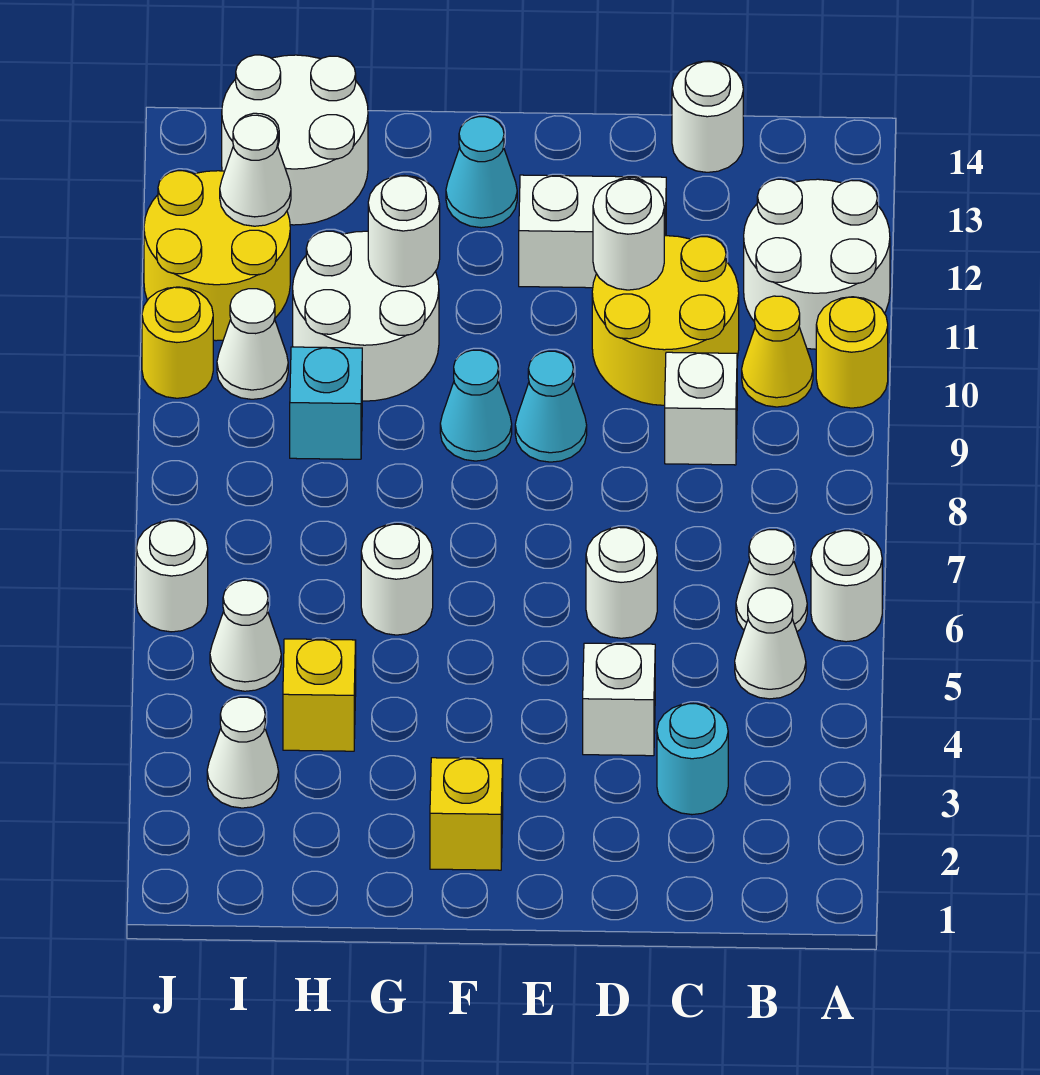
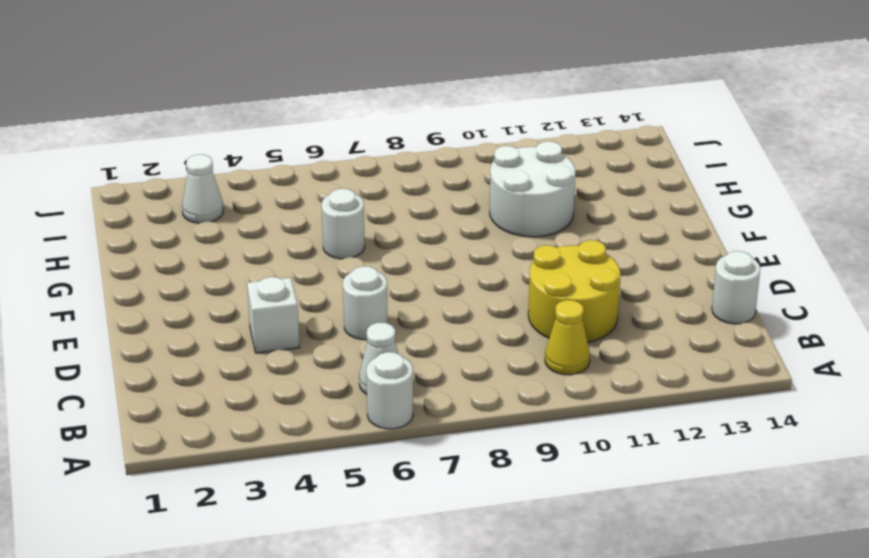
none -> yellow round brick A10 level 1
none -> white round brick A11:B12 level 1
none -> white cone B5 level 1
none -> cyan round brick C3 level 1

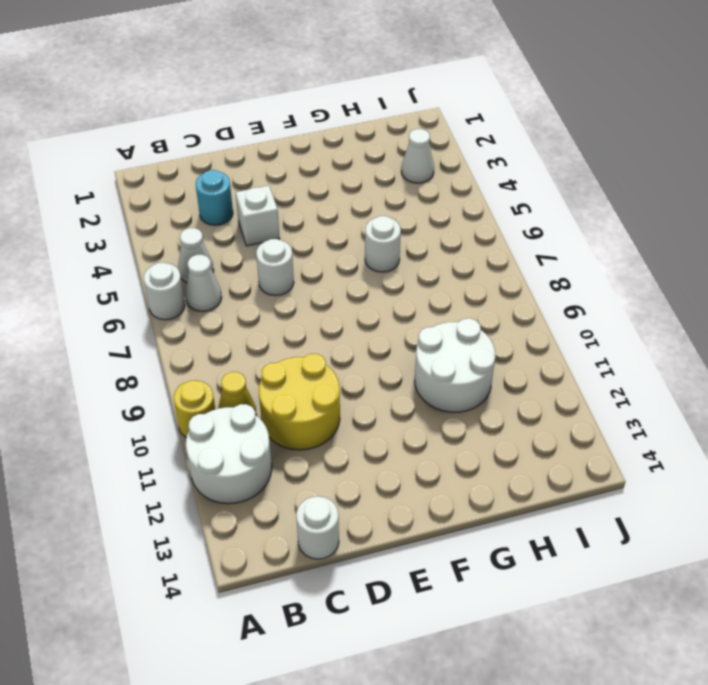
none -> white brick C9 level 1
none -> white brick D12:E12 level 1
none -> cyan cone E9 level 1
none -> yellow brick F2 level 1

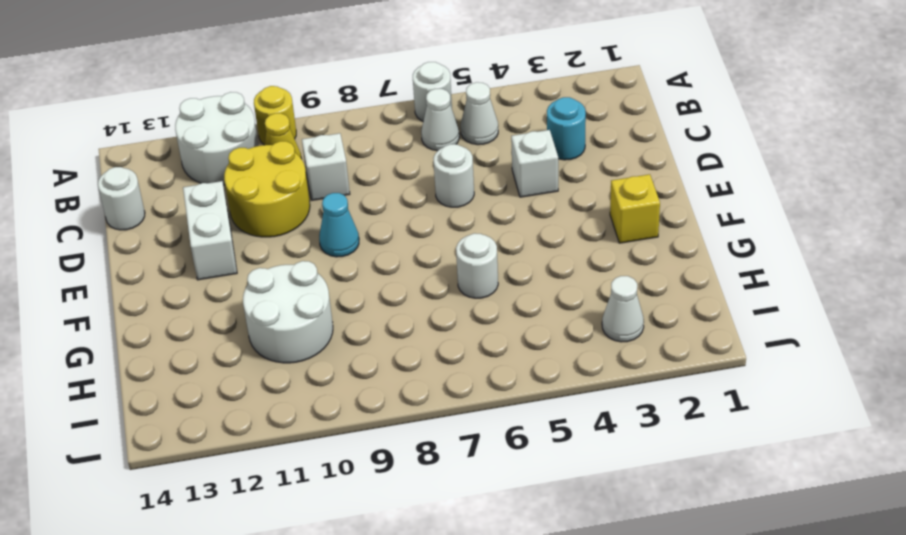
none -> cyan cone F9 level 1
none -> cyan cone F13 level 1
none -> yellow brick H4 level 1
none -> cyan brick H9 level 1

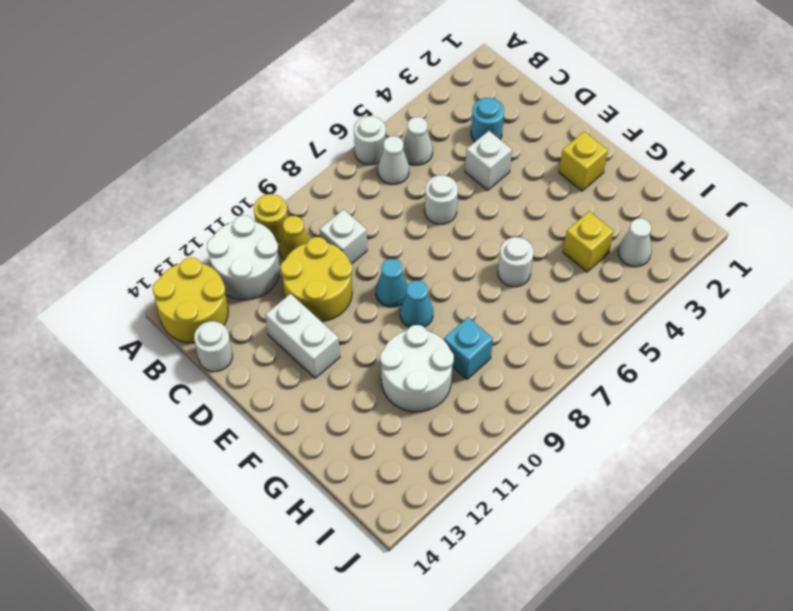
yellow round brick A13:B14 level 1 -> yellow round brick I11:J12 level 1
none -> cyan cone F13 level 1
none -> white round brick H13:I14 level 1
none -> white cone I5 level 1
none -> white cone I10 level 1

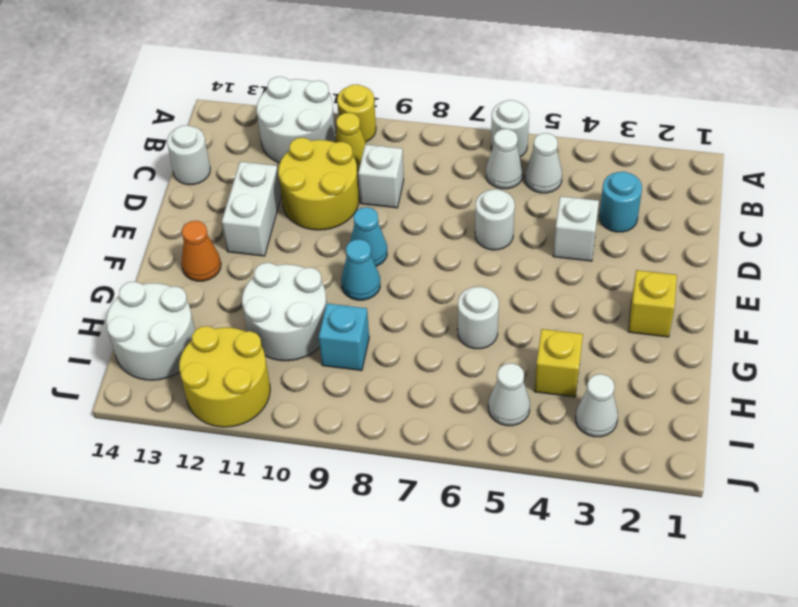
orange cone F13 level 1 -> cyan cone F13 level 1
none -> white cone I10 level 1
none -> white round brick J6 level 1
none -> yellow round brick J10 level 1
none -> white round brick D11 level 2

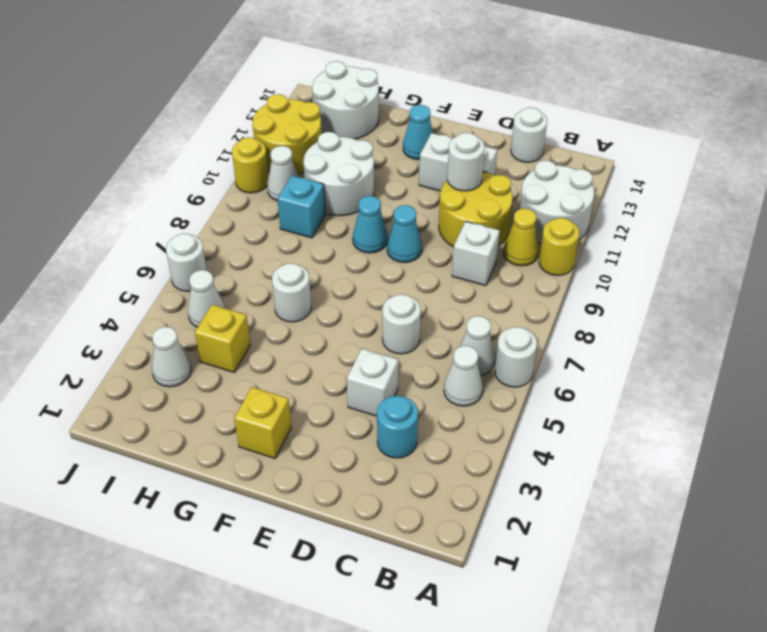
none -> white round brick G11 level 2
none -> white cone I12 level 2

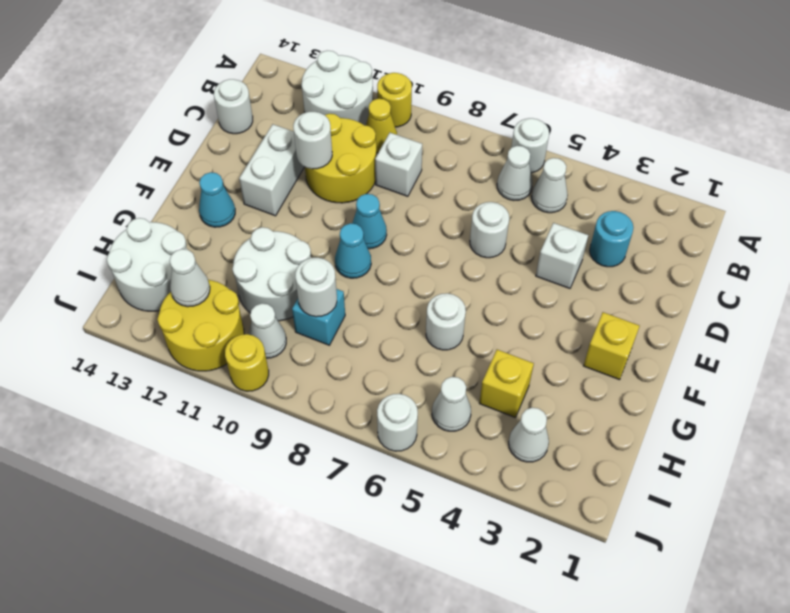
white round brick H9 level 2 -> white round brick G11 level 2

